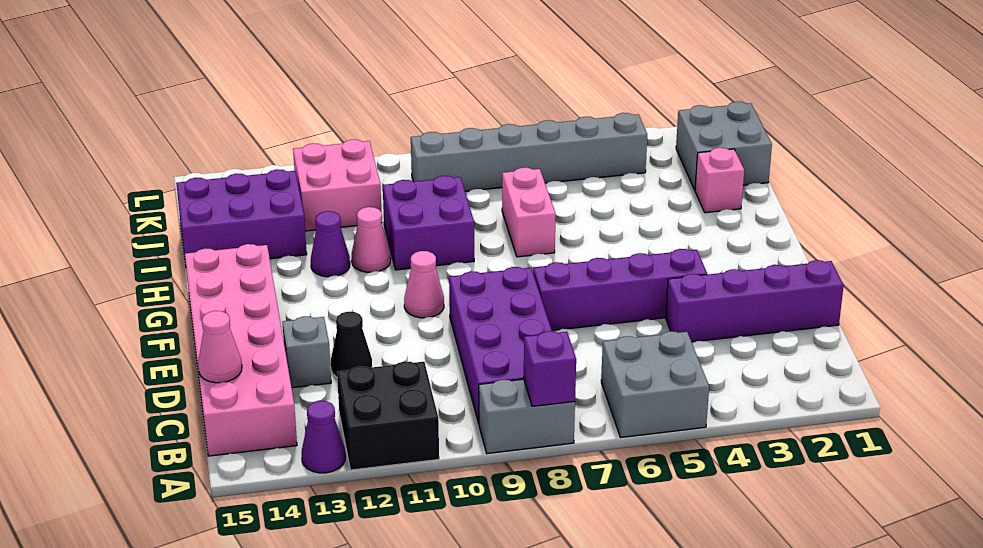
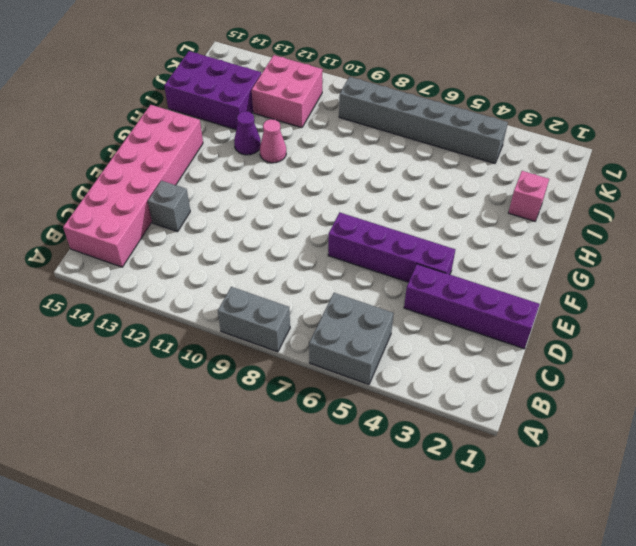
none -> black brick A11:B12 level 1
none -> purple cone A13 level 1
none -> purple brick B8:E9 level 1

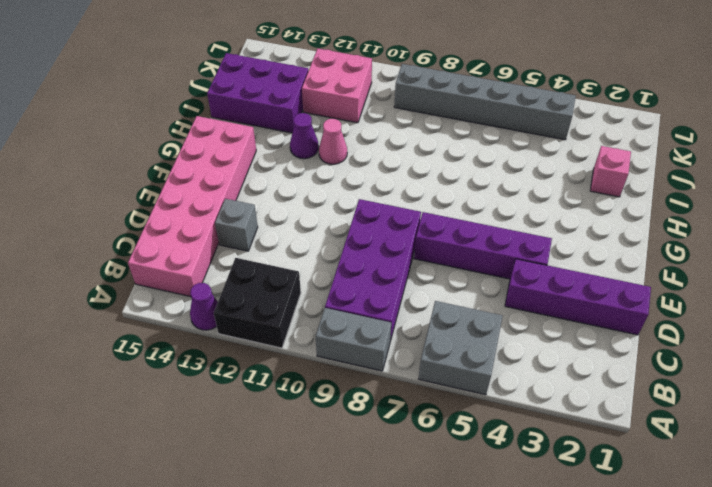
none -> black cone D12 level 1
none -> pink cone F10 level 1
none -> pink brick H7:I7 level 1

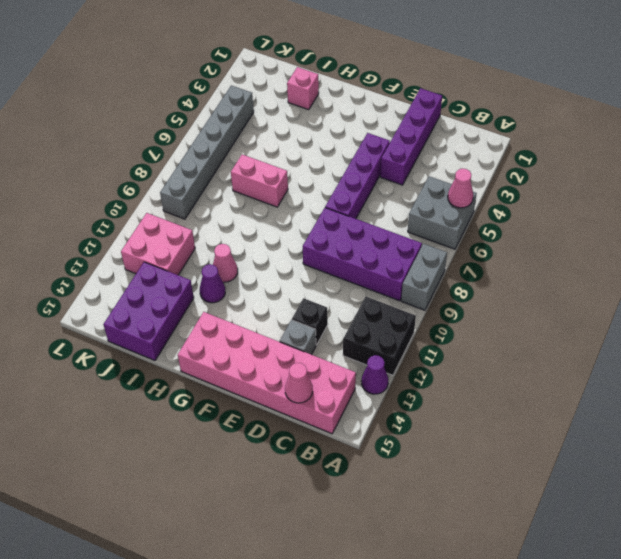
pink cone A5 level 2 -> pink cone F10 level 1
black brick D12 level 1 -> black cone D12 level 1
none -> purple brick H9:I10 level 1
none -> grey brick J1:K2 level 1
none -> purple brick A8 level 2

